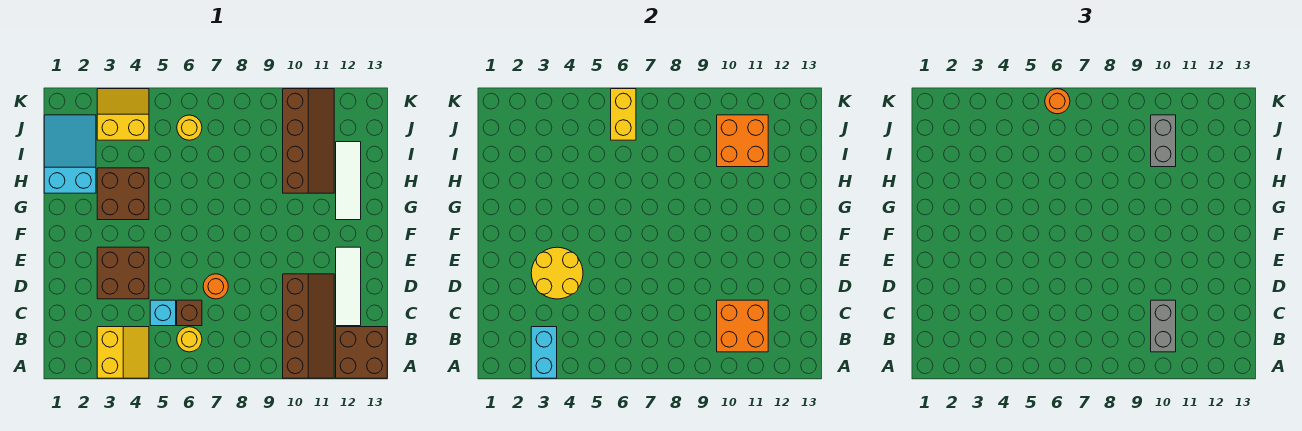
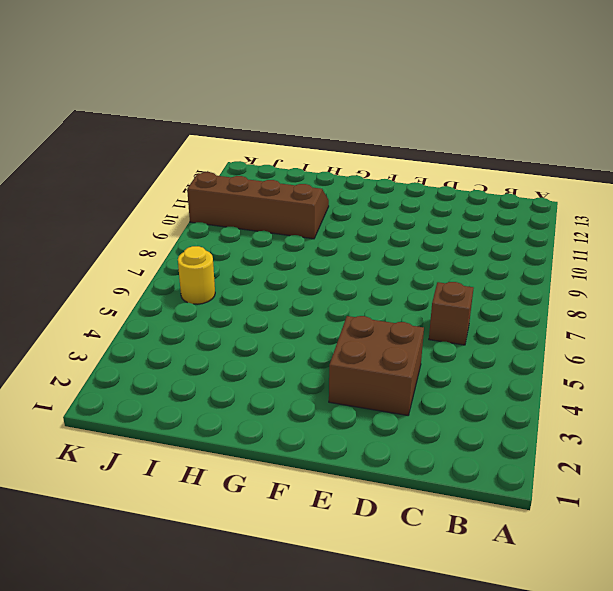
none -> yellow slope A3:B4 level 1 top 3
none -> brown slope A10:D11 level 1 top 10
none -> brown brick A12:B13 level 1

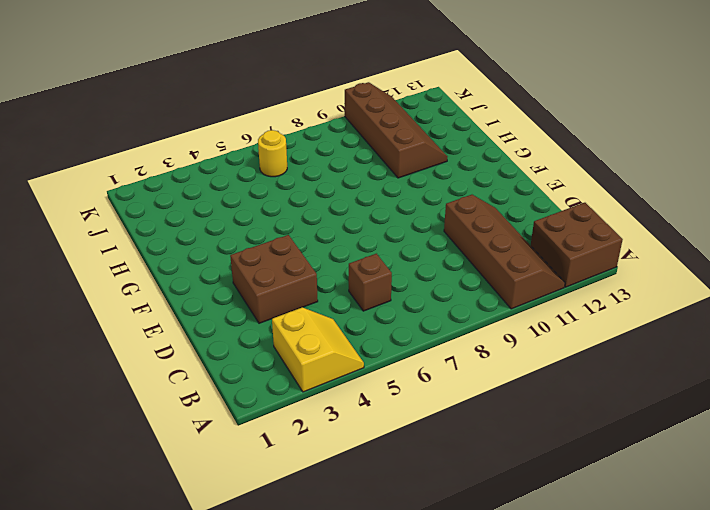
none -> yellow round brick B6 level 1
none -> cyan brick C5 level 1
none -> white tile C12:E12 level 1

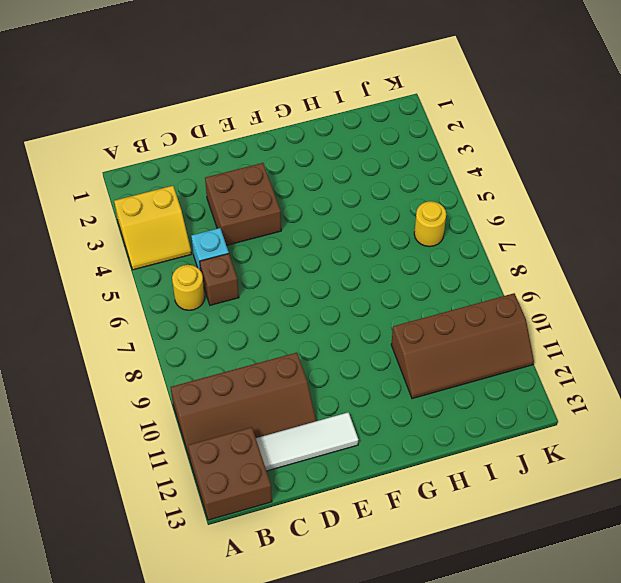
none -> orange round brick D7 level 1
none -> brown brick G3:H4 level 1
none -> white tile G12:I12 level 1

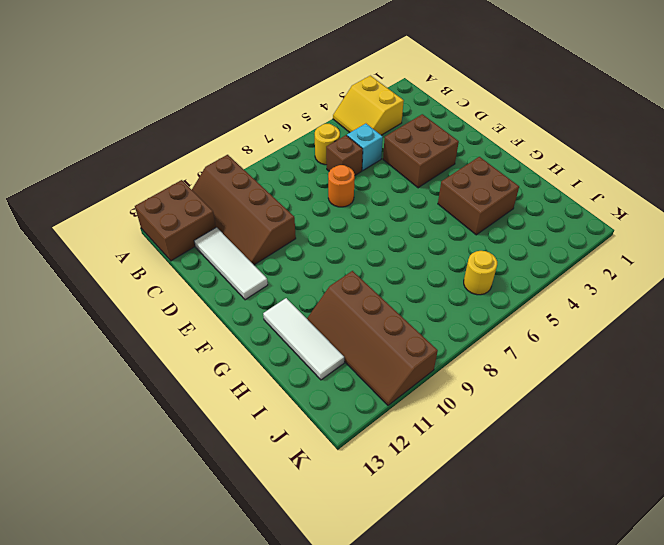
none -> cyan slope H1:J2 level 1 top H
none -> yellow slope J3:K4 level 1 top J
none -> cyan brick A3:B3 level 2

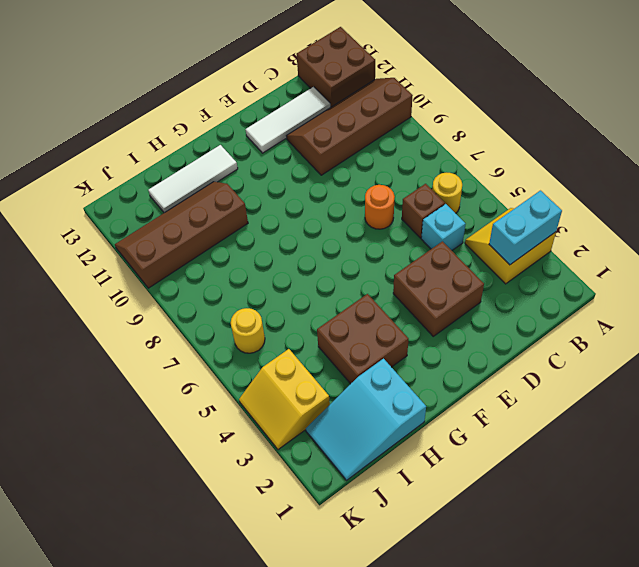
none -> orange brick B10:C11 level 2
none -> yellow round brick D3:E4 level 2
none -> orange brick I10:J11 level 2

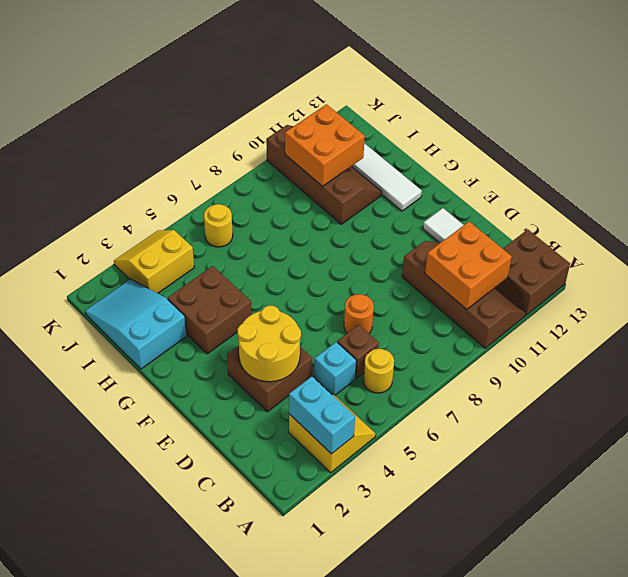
none -> yellow brick J6:K6 level 2
none -> grey brick B10:C10 level 3
none -> grey brick I10:J10 level 3

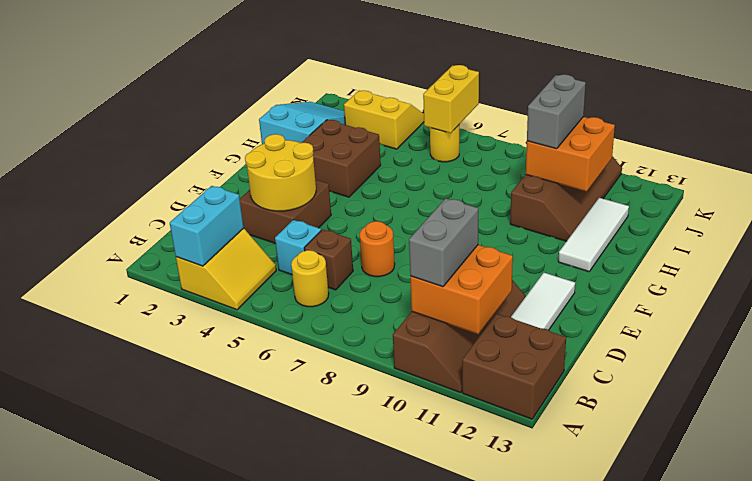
none -> orange round brick K6 level 3

